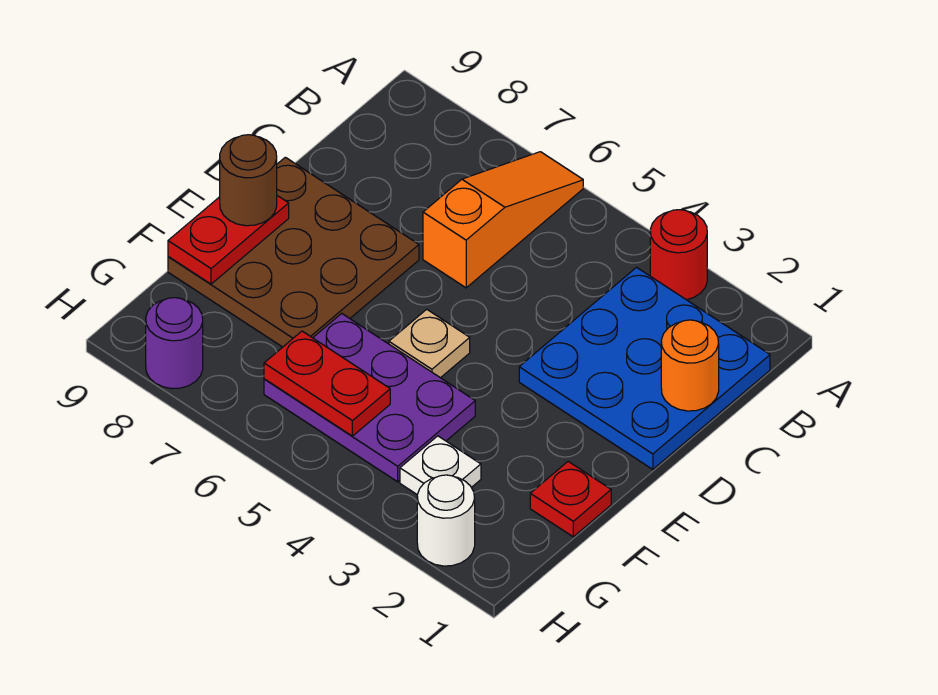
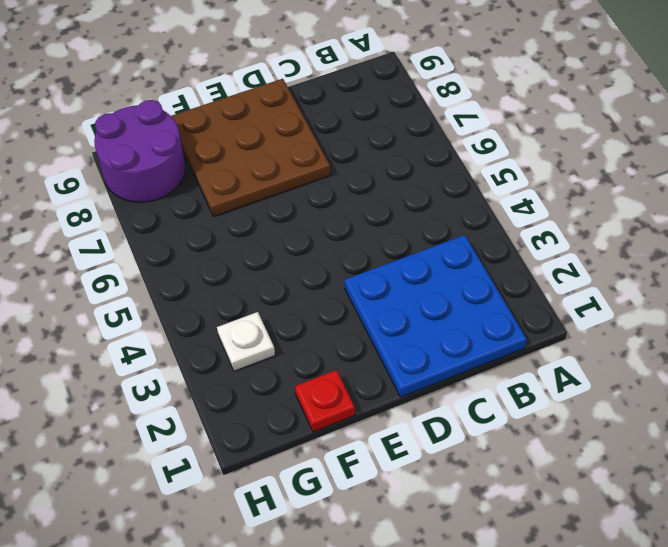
purple round brick G8:H9 level 1 -> purple round brick H8 level 1
none -> red round brick A3 level 1
none -> orange slope A6:C6 level 1 top C
none -> tan plate E5 level 1

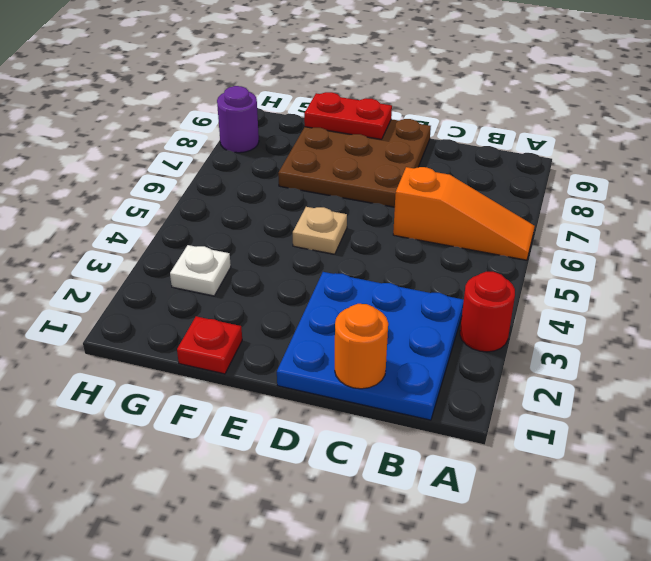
none -> purple plate F4:G6 level 1
none -> white round brick H2 level 1
none -> red plate G5:G6 level 2

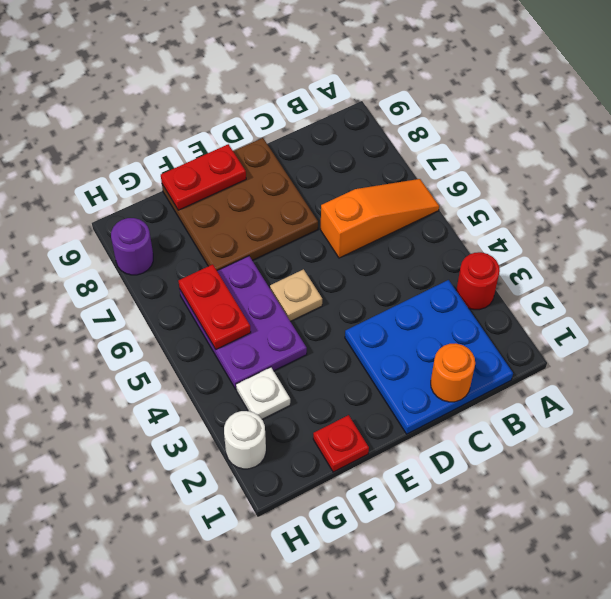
none -> brown round brick E9 level 3

